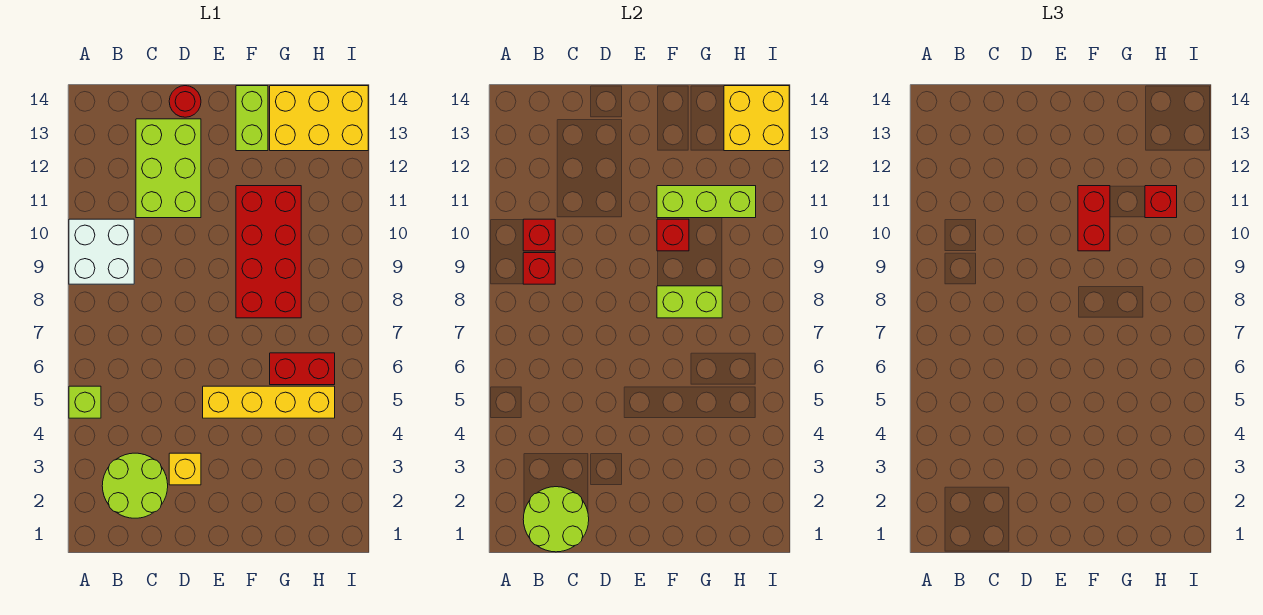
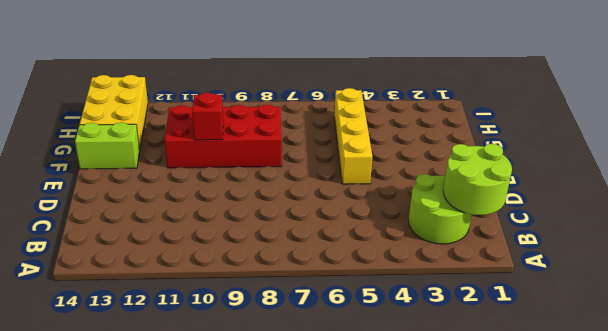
none -> lime brick A5 level 1
none -> white brick A9:B10 level 1
none -> lime brick C11:D13 level 1

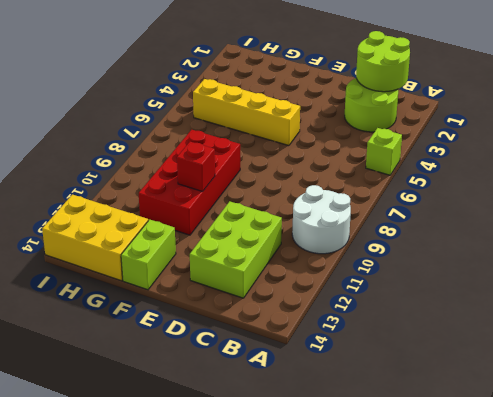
white round brick A9:B10 level 1 -> white brick A9:B10 level 1
none -> yellow brick D3 level 1
none -> red round brick D14 level 1
none -> red brick G6:H6 level 1

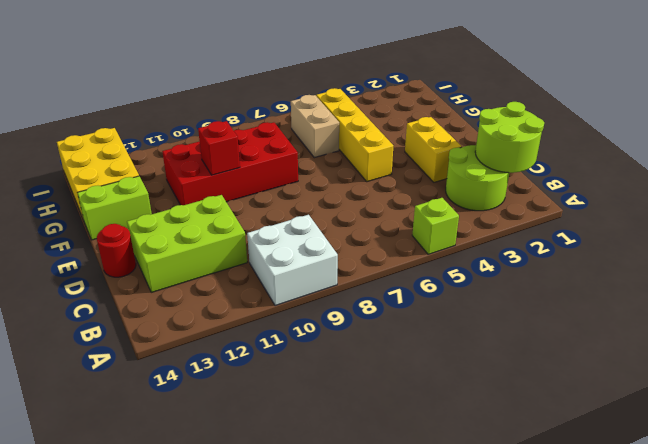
yellow brick D3:E3 level 1 -> yellow brick D3 level 1
tan brick G6:H6 level 1 -> red brick G6:H6 level 1
none -> red brick B9 level 2
none -> red brick B10 level 2
none -> lime brick F8:G8 level 2

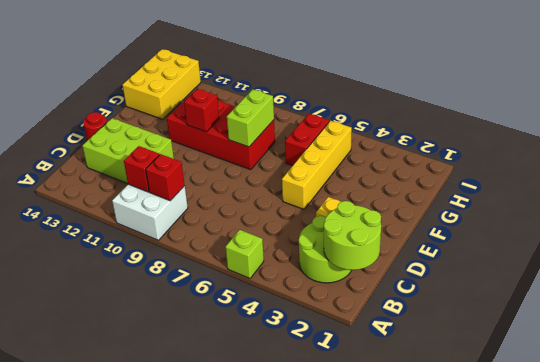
none -> lime brick F13:F14 level 1
none -> lime brick F11:H11 level 2
none -> yellow brick H13:I14 level 2

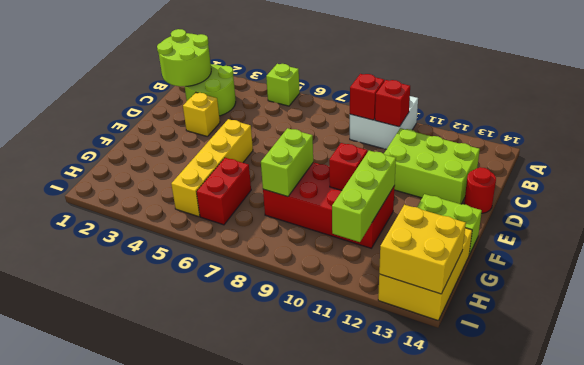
none -> red brick F10:F11 level 3
none -> red brick H11 level 3

